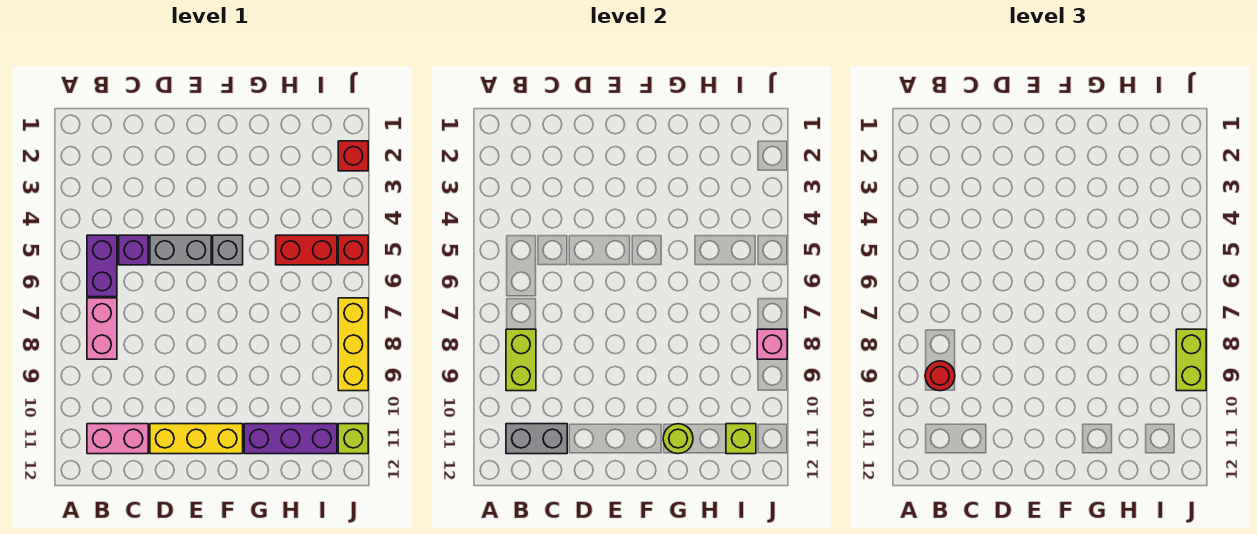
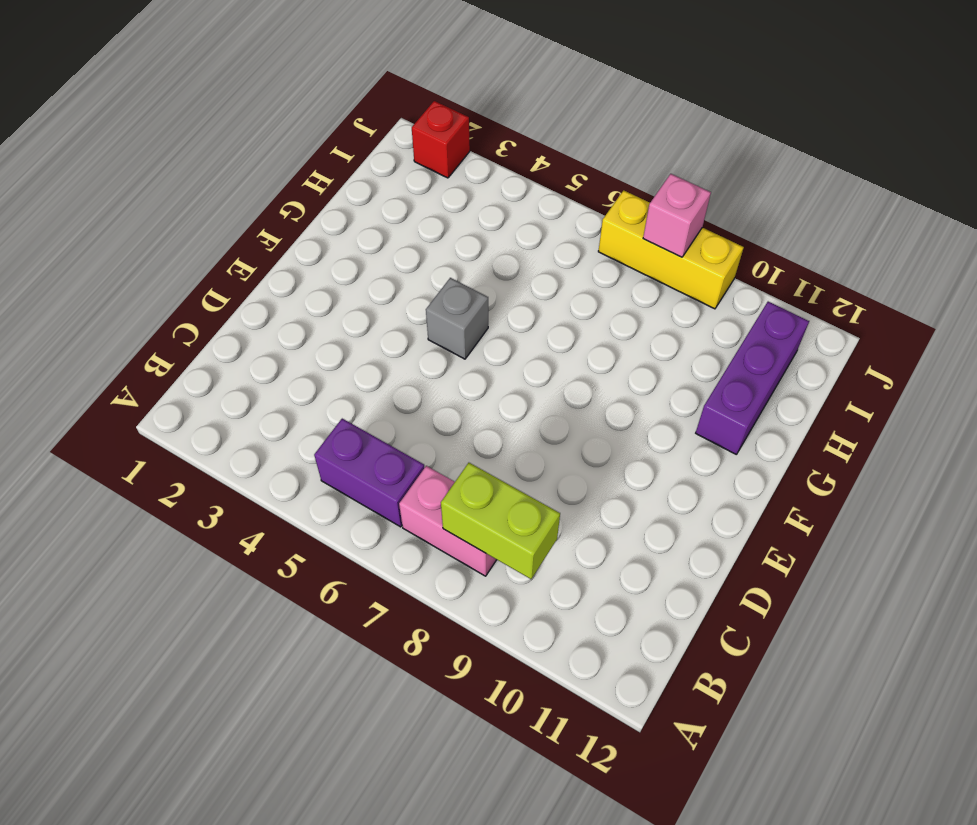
none -> pink brick B11:C11 level 1
none -> purple brick C5 level 1
none -> grey brick D5:E5 level 1

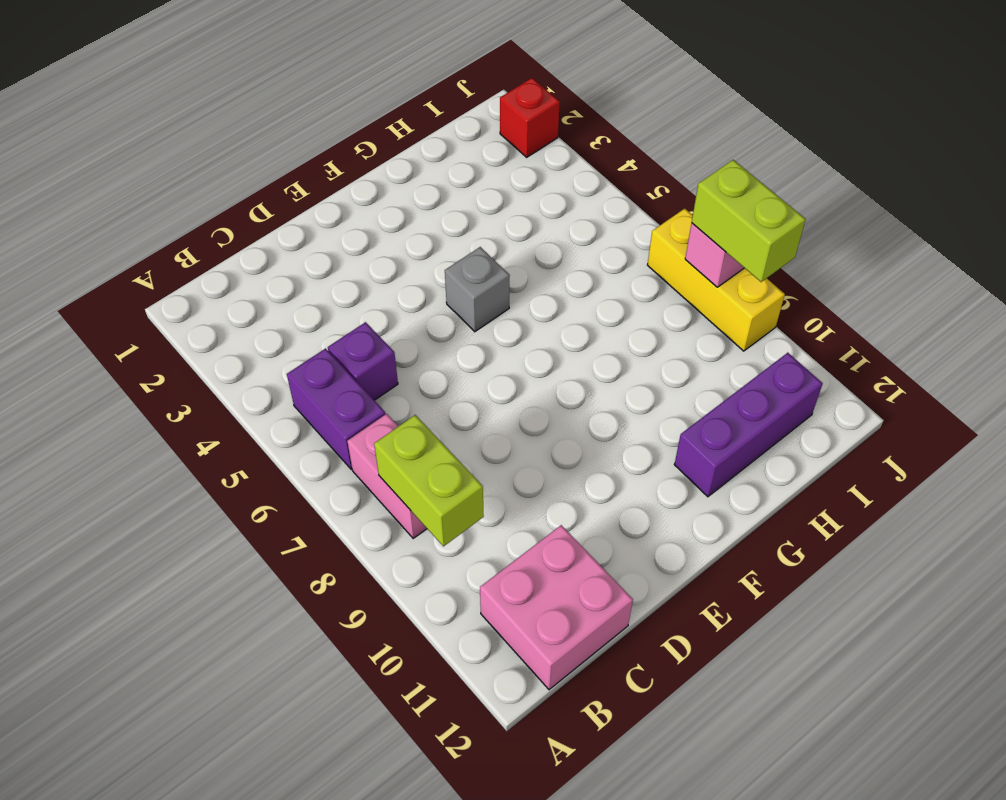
pink brick B11:C12 level 1 -> pink brick B11:C11 level 1
none -> grey brick D5:E5 level 1
none -> yellow brick D11:F11 level 1
none -> red brick H5:I5 level 1

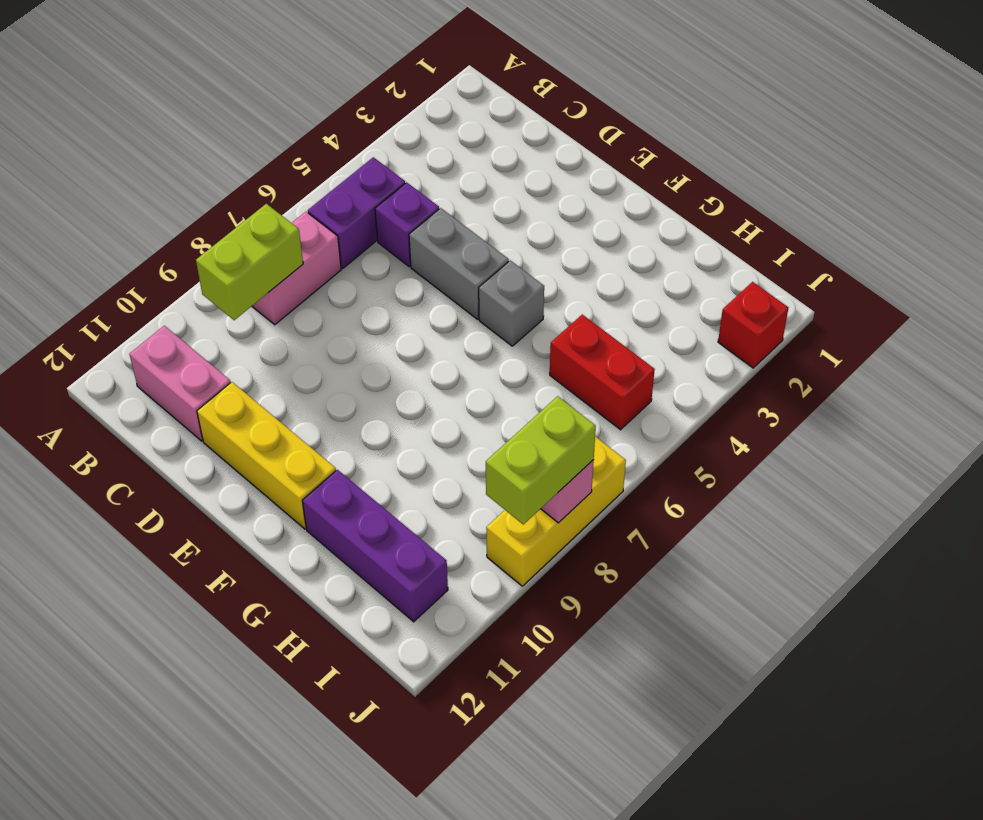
none -> red brick J5 level 1
none -> lime brick J11 level 1
none -> grey brick B11:C11 level 2

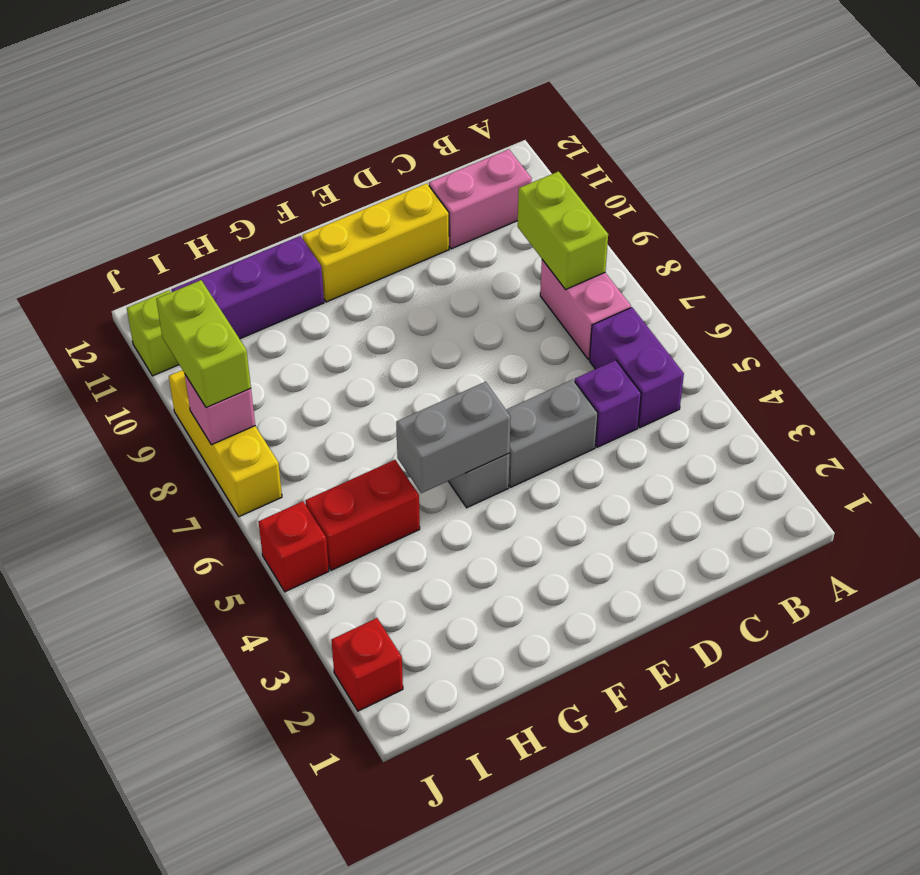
grey brick F5:G5 level 2 -> grey brick B11:C11 level 2
none -> lime round brick G11 level 2
none -> lime brick I11 level 2
none -> red round brick B9 level 3

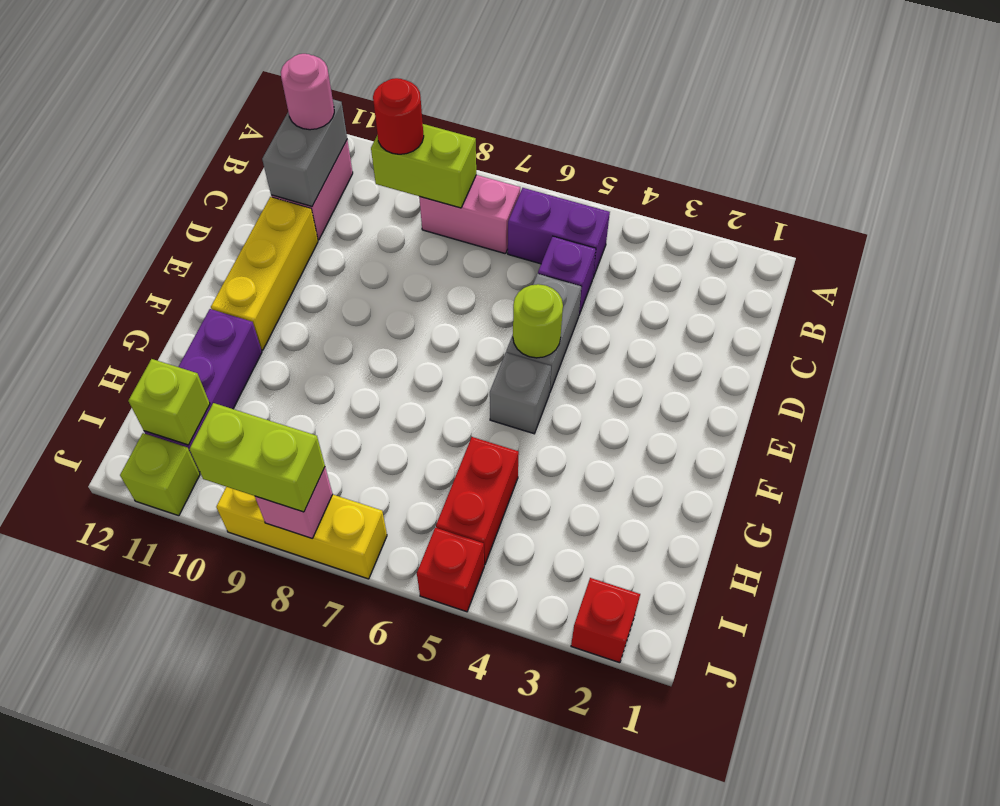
pink round brick B11 level 3 -> none
lime round brick E5 level 2 -> lime round brick G11 level 2

